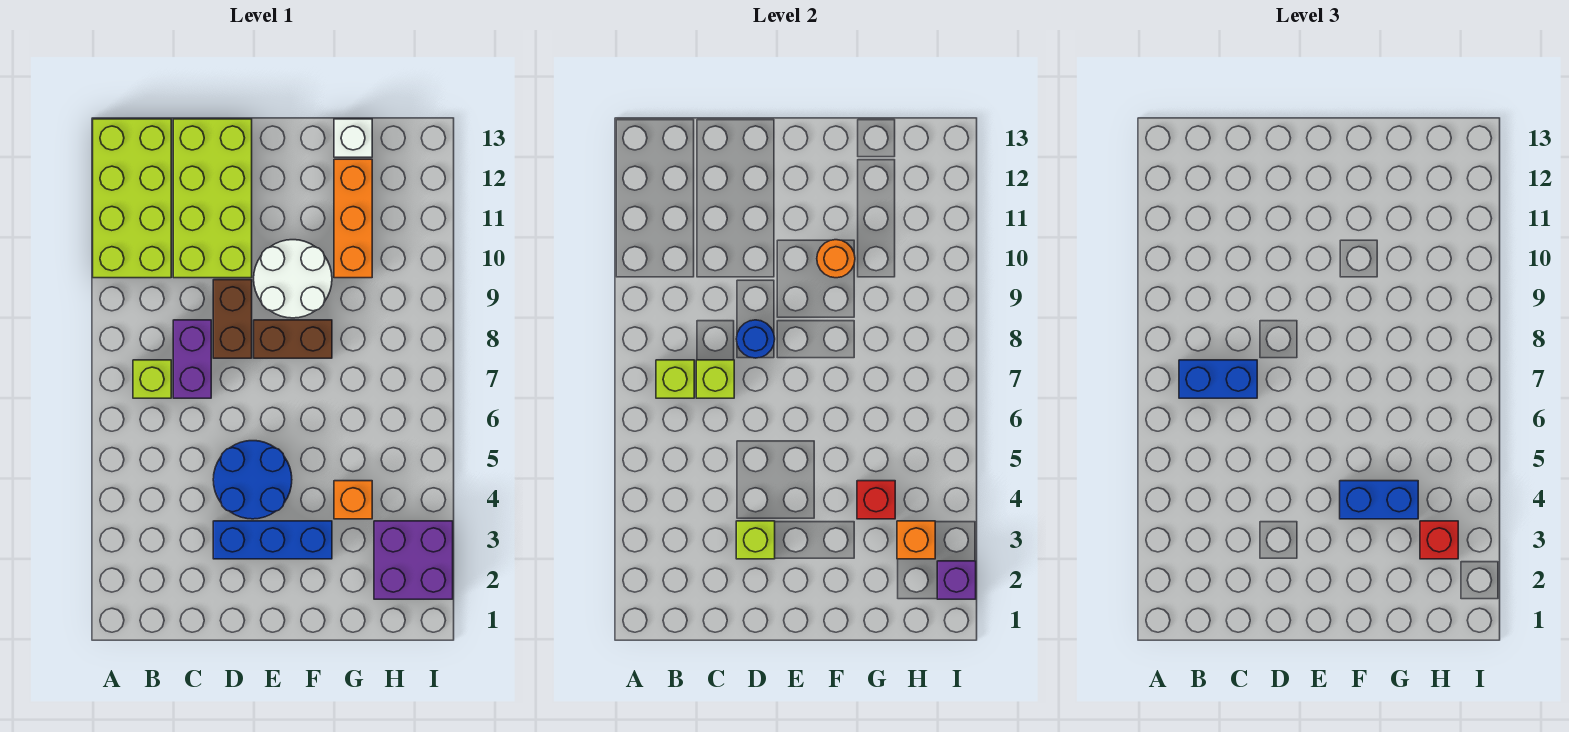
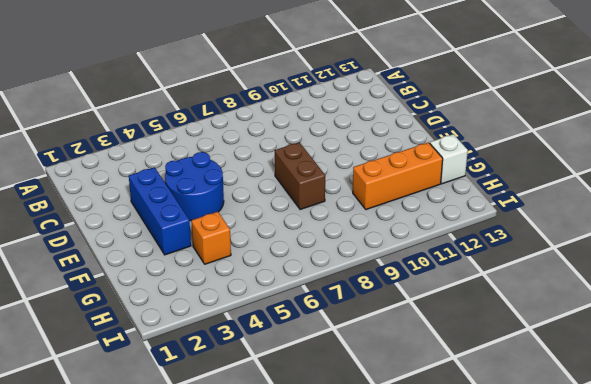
none -> lime brick A10:B13 level 1
none -> lime brick B7 level 1
none -> purple brick C7:C8 level 1

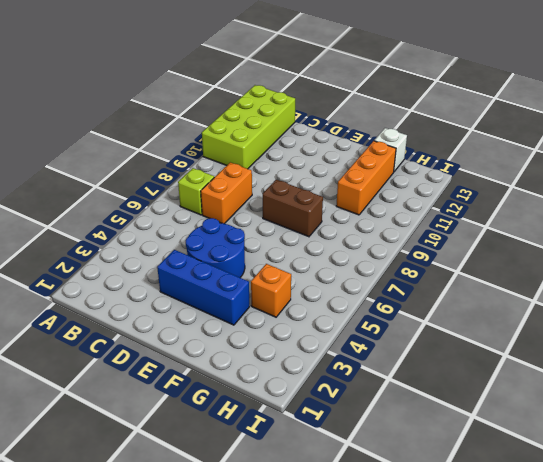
orange brick C7:C8 level 1 -> purple brick C7:C8 level 1
none -> lime brick C10:D13 level 1
none -> brown brick D8:D9 level 1
none -> white round brick E9:F10 level 1

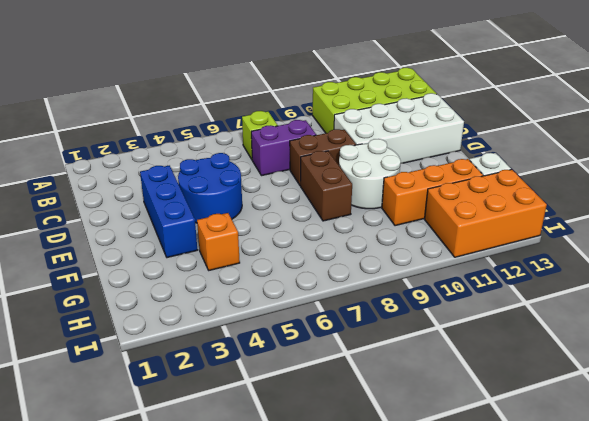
white brick C10:D13 level 1 -> lime brick C10:D13 level 1
orange brick H11:I13 level 1 -> none
none -> purple brick H2:I3 level 1
none -> lime brick B7 level 2
none -> lime brick C7 level 2

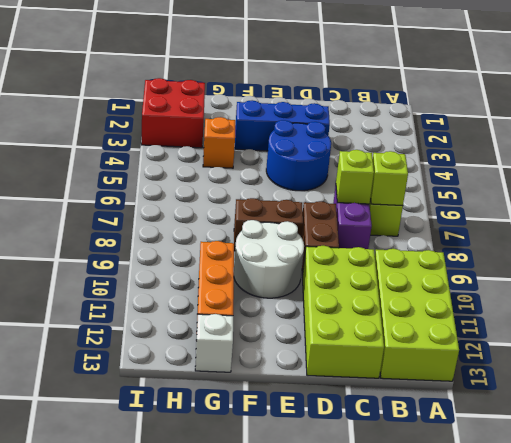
red brick H2:I3 level 1 -> purple brick H2:I3 level 1
none -> lime brick D3 level 2
none -> blue round brick D8 level 2
none -> orange round brick F10 level 2

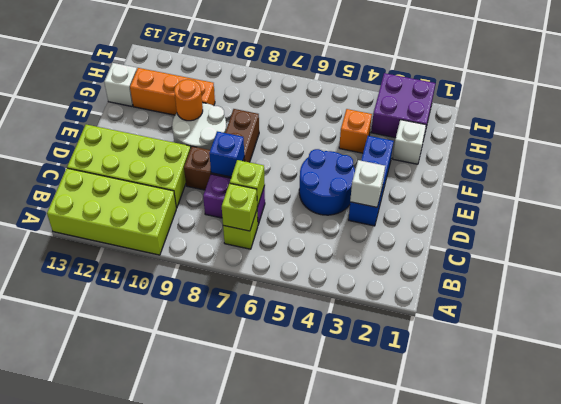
white brick D3 level 2 -> lime brick D3 level 2
blue brick D8 level 2 -> blue round brick D8 level 2
white brick G2 level 1 -> none
none -> red brick G4 level 2
none -> orange brick H3 level 2
none -> purple brick I2 level 2

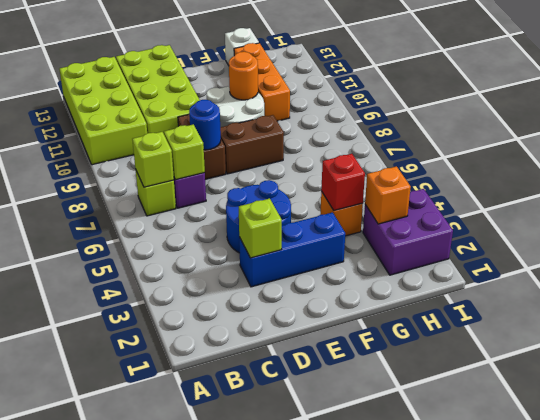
none -> purple brick I2 level 2
none -> blue brick B7:C7 level 3
none -> blue brick F4:G4 level 3

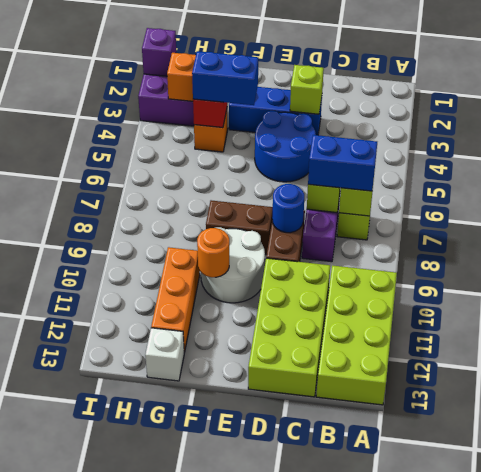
none -> red brick H3 level 3

